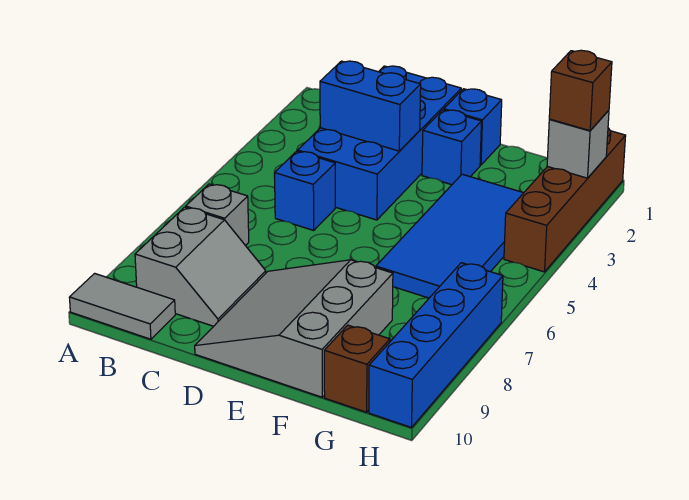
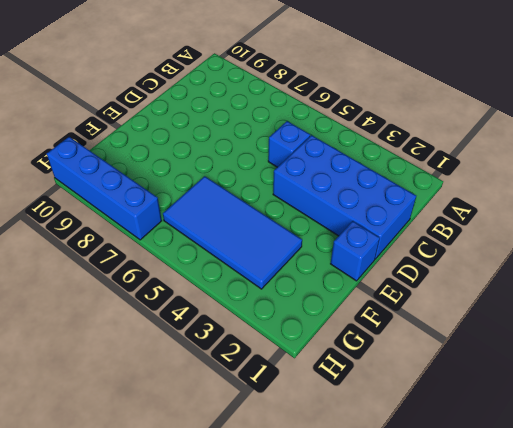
none -> grey tile A10:B10 level 1
none -> grey brick B7 level 1
none -> grey slope B8:C9 level 1 top B

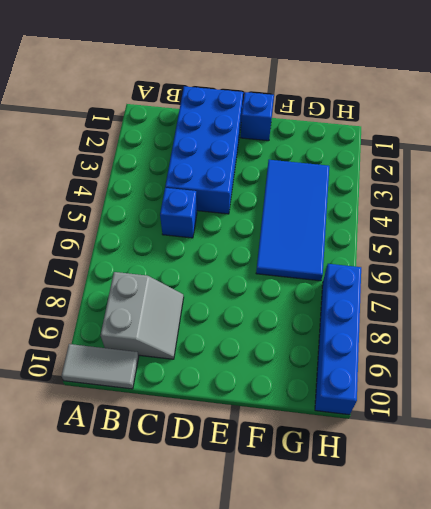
none -> grey brick B7 level 1
none -> grey slope D8:F10 level 1 top F
none -> blue brick E2 level 1

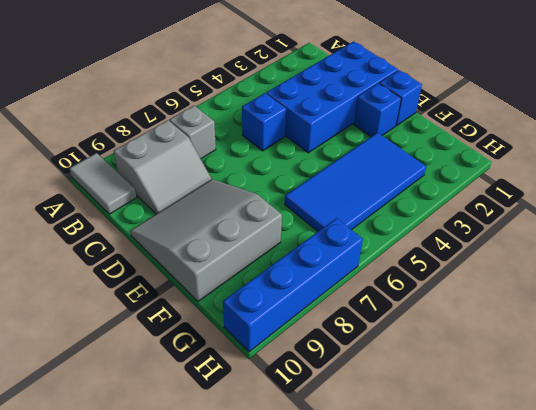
none -> brown brick G10 level 1
none -> brown brick H1:H4 level 1
none -> blue brick C3:D3 level 2

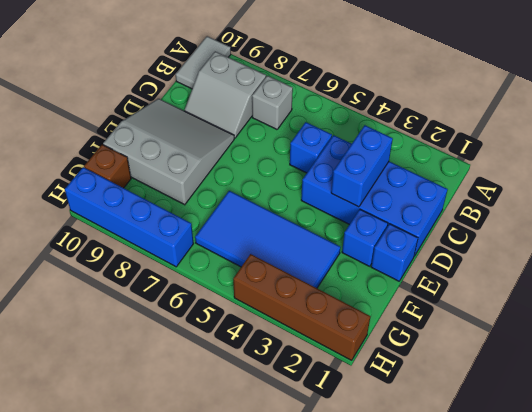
none -> grey brick H2 level 2
none -> brown brick H2 level 3

